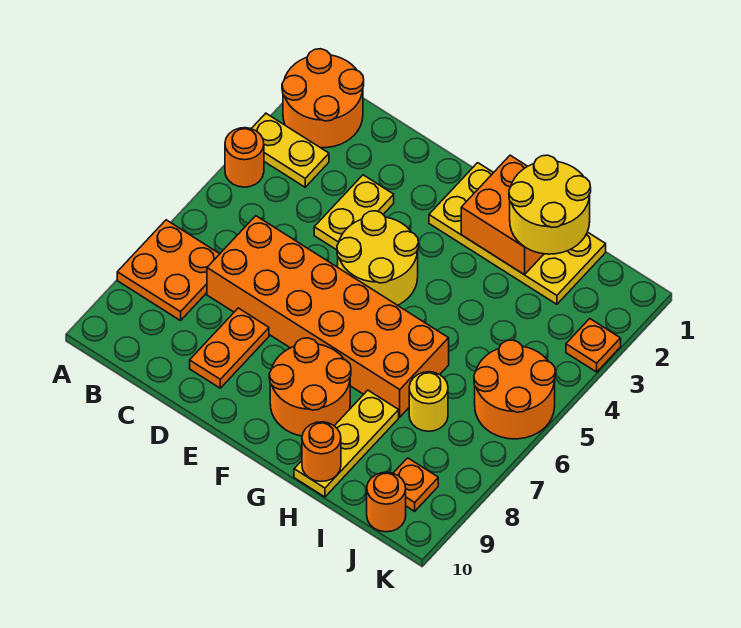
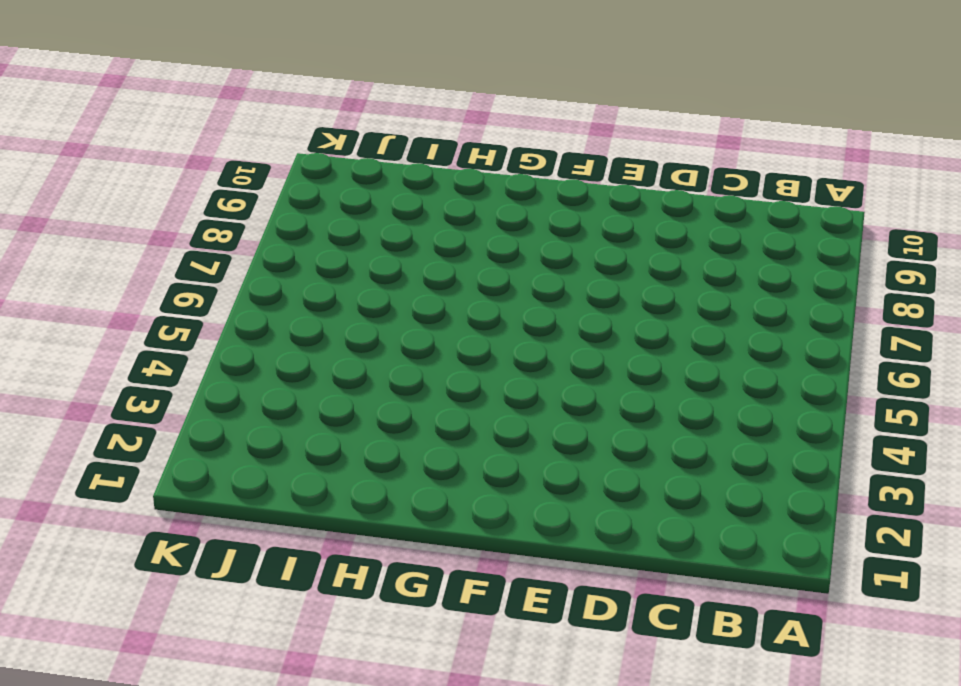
none -> orange round brick A1:B2 level 1
none -> yellow plate A3:B3 level 1
none -> orange round brick A4 level 1

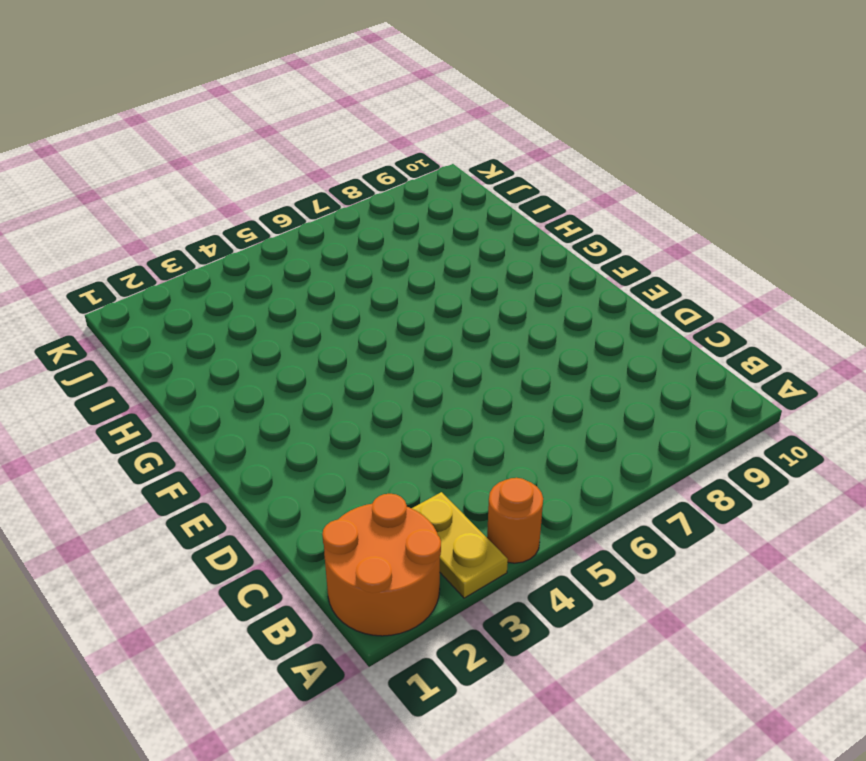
none -> orange plate A7:B8 level 1
none -> orange brick C6:H7 level 1
none -> yellow plate D3:D4 level 1

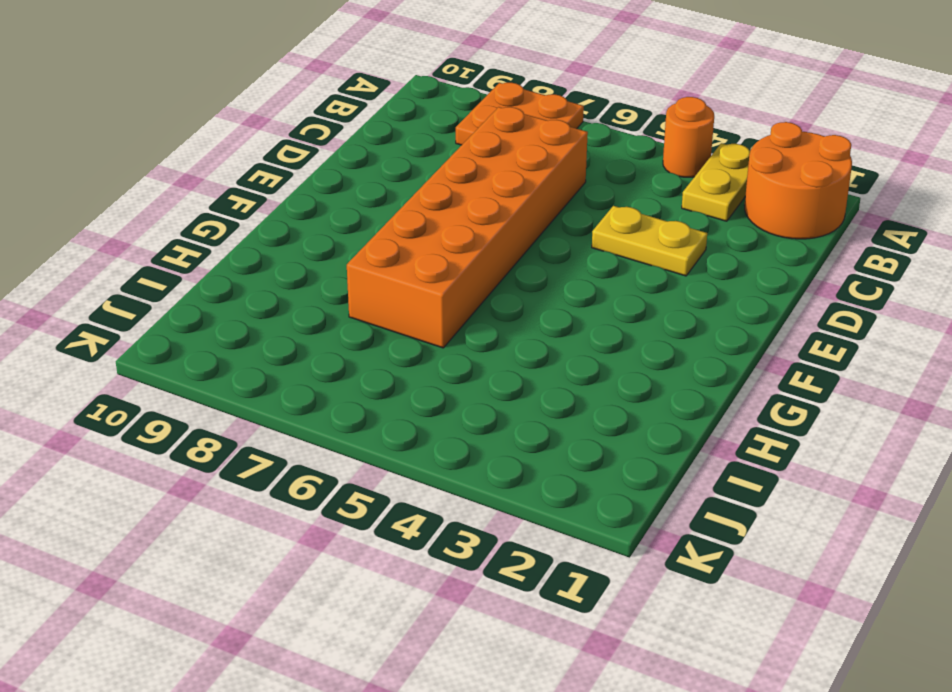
none -> orange plate D8:D9 level 1
none -> yellow round brick E4:F5 level 1
none -> yellow plate F1:I2 level 1

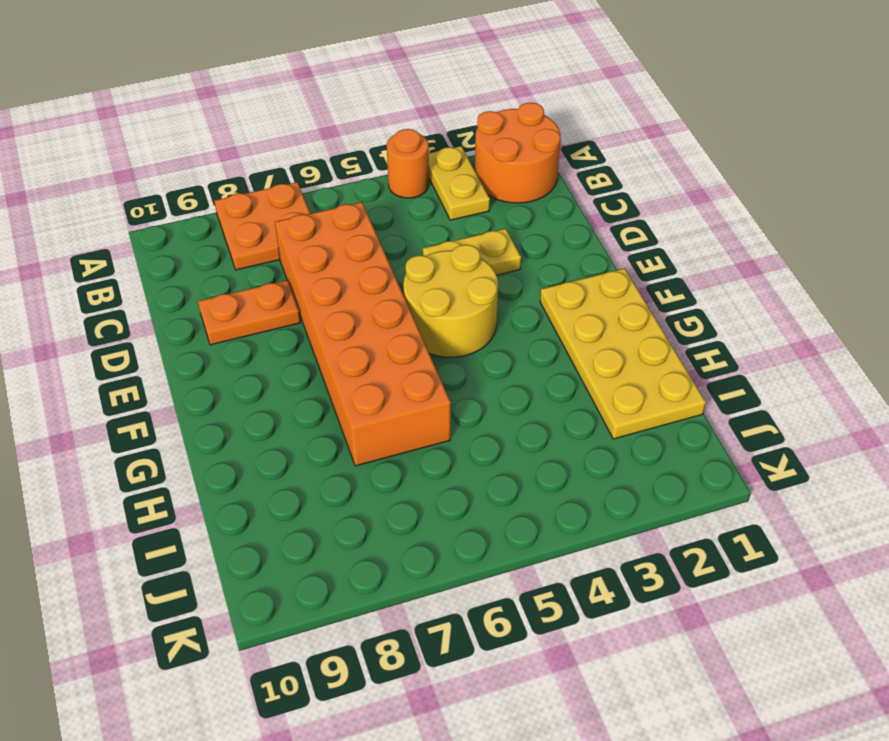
none -> orange round brick F8:G9 level 1
none -> yellow plate H8:H10 level 1
none -> yellow round brick I7 level 1

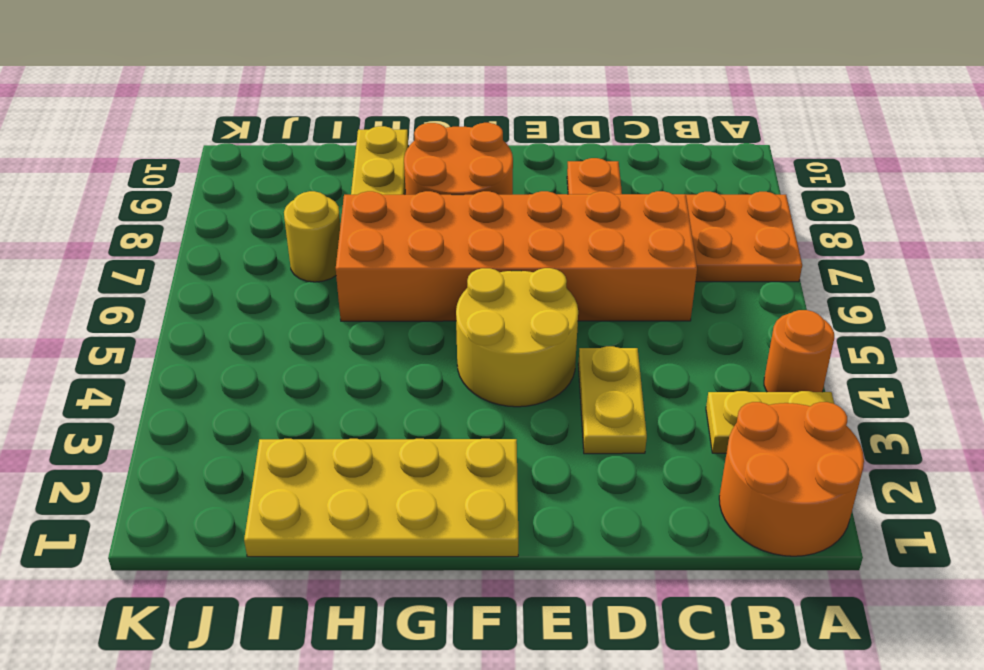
none -> orange round brick J5:K6 level 1
none -> orange plate J9 level 1
none -> orange round brick J10 level 1

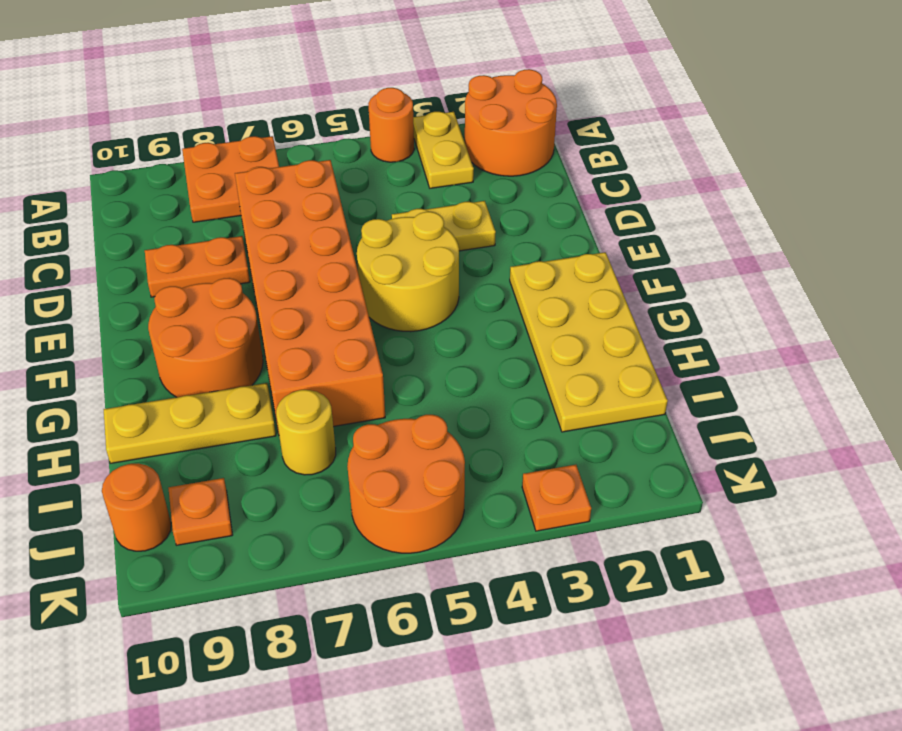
none -> orange brick G1:H2 level 2
none -> orange round brick H10 level 2
none -> yellow round brick H1:I2 level 3

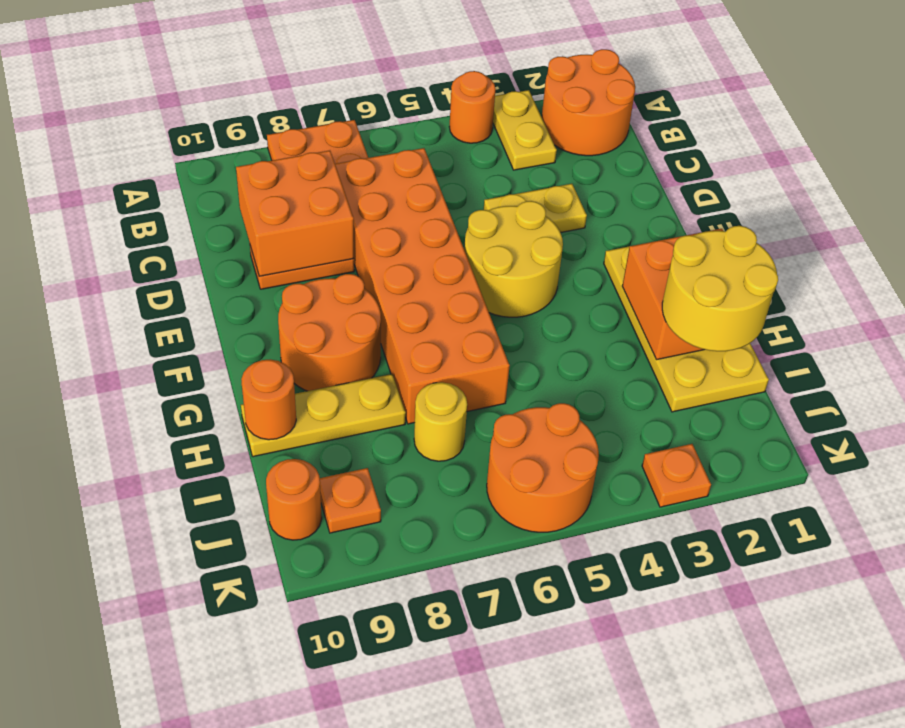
orange brick C8:D9 level 2 -> none

